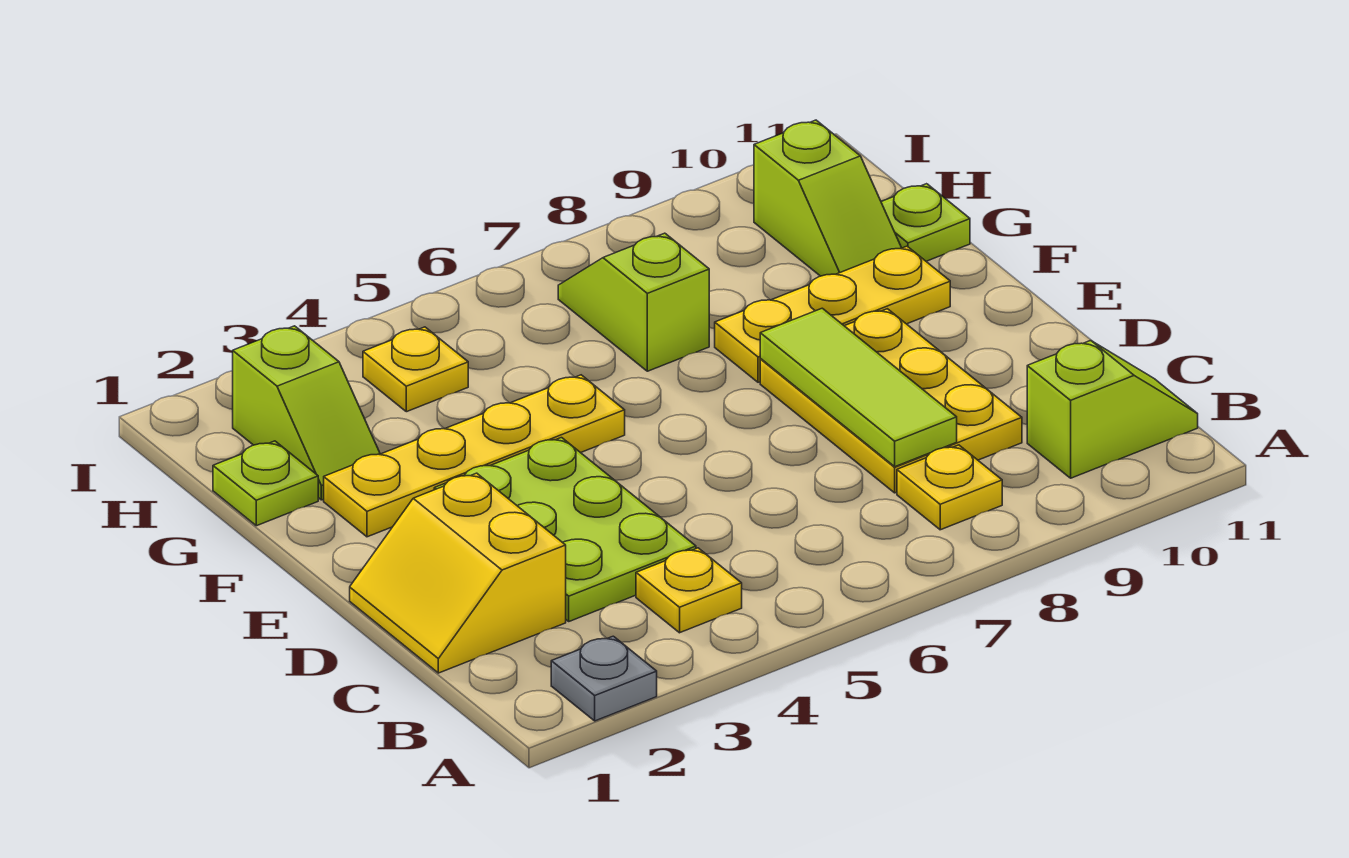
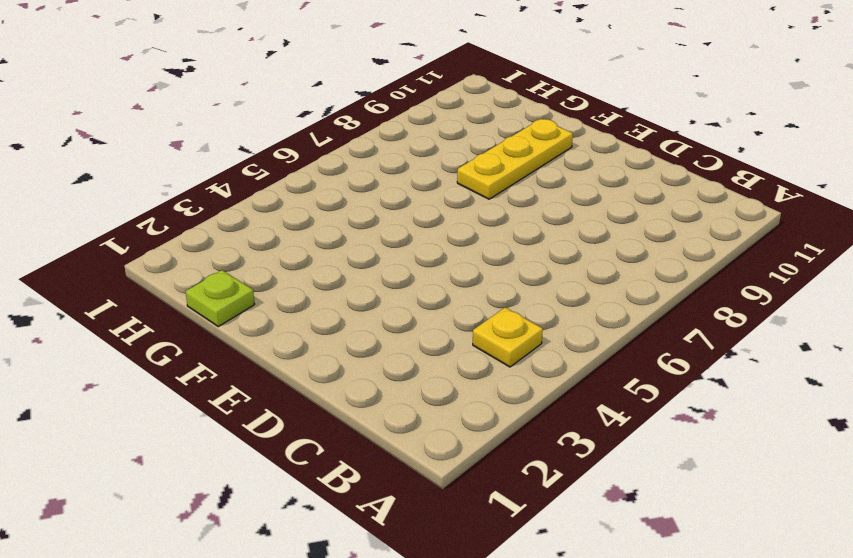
none -> grey plate A2 level 1
none -> yellow plate B8 level 1
none -> lime slope B10:B11 level 1 top 10

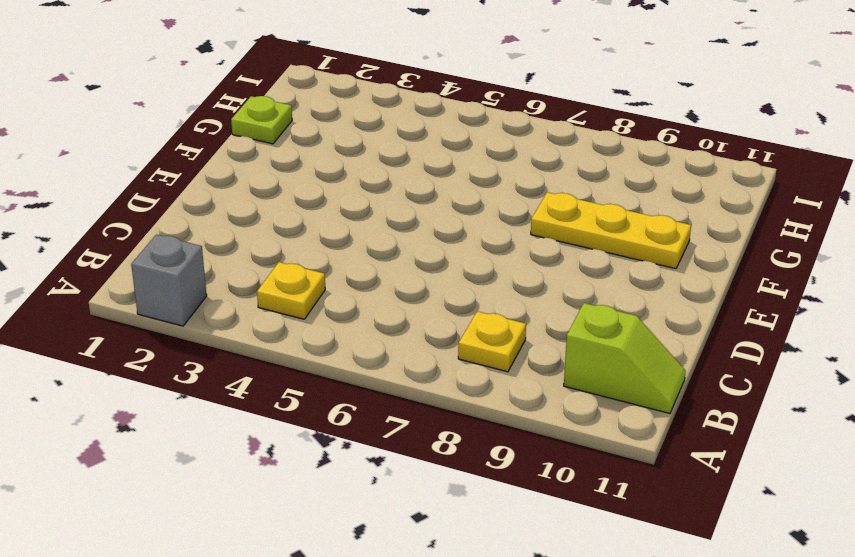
grey brick A2 level 1 -> grey plate A2 level 1
none -> yellow slope C1:D2 level 1 top 2
none -> lime plate C3:E4 level 1
none -> yellow plate C8:E9 level 1

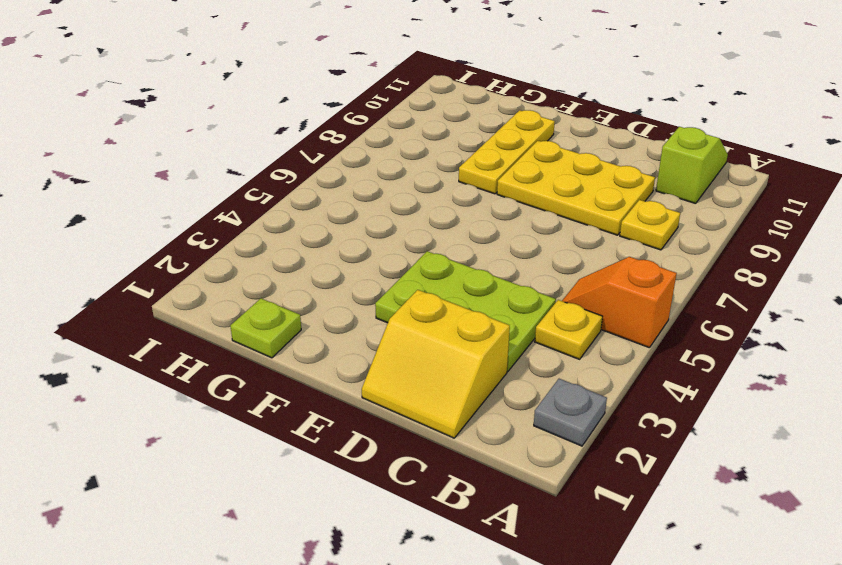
orange slope A5:B5 level 1 top A -> none
none -> yellow plate F2:F5 level 1
none -> lime slope G2:H2 level 1 top H
none -> lime slope G7:H7 level 1 top G

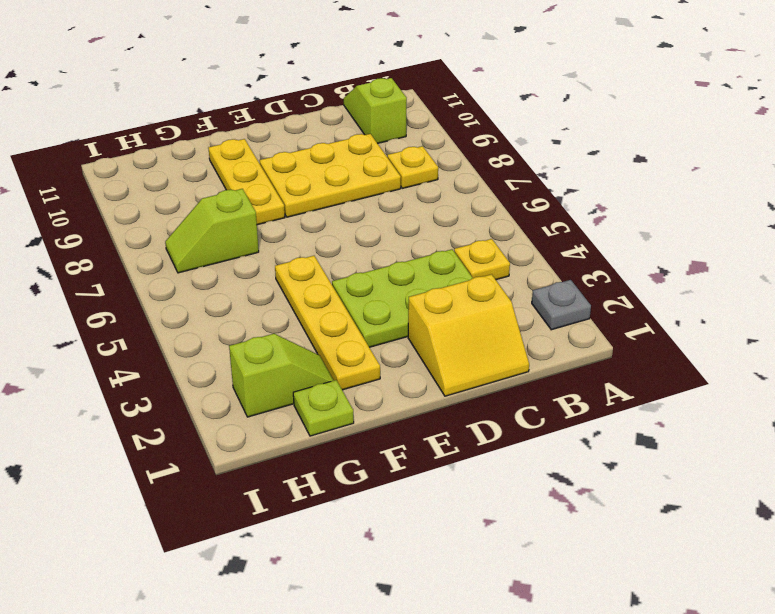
none -> lime slope G10:H10 level 1 top H
none -> lime plate G11 level 1
none -> yellow plate H4 level 1

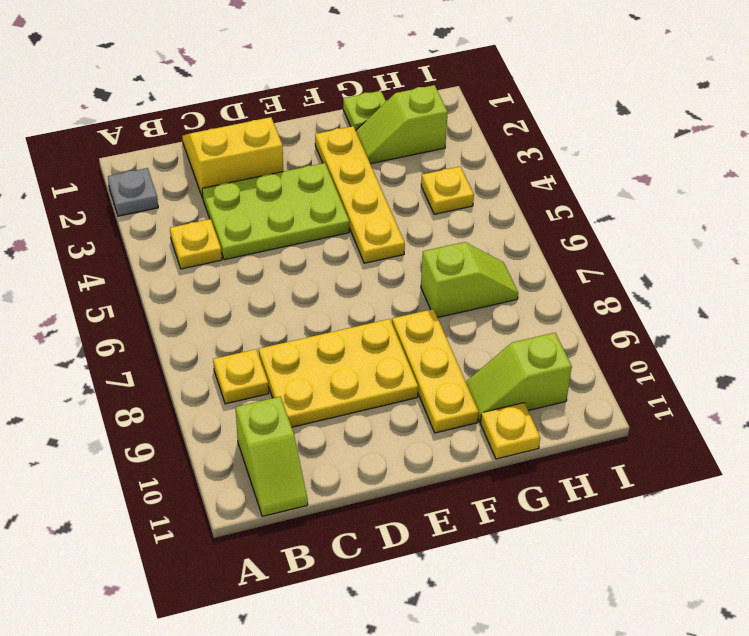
yellow plate G11 level 1 -> lime plate G11 level 1
none -> lime tile C8:E8 level 2

